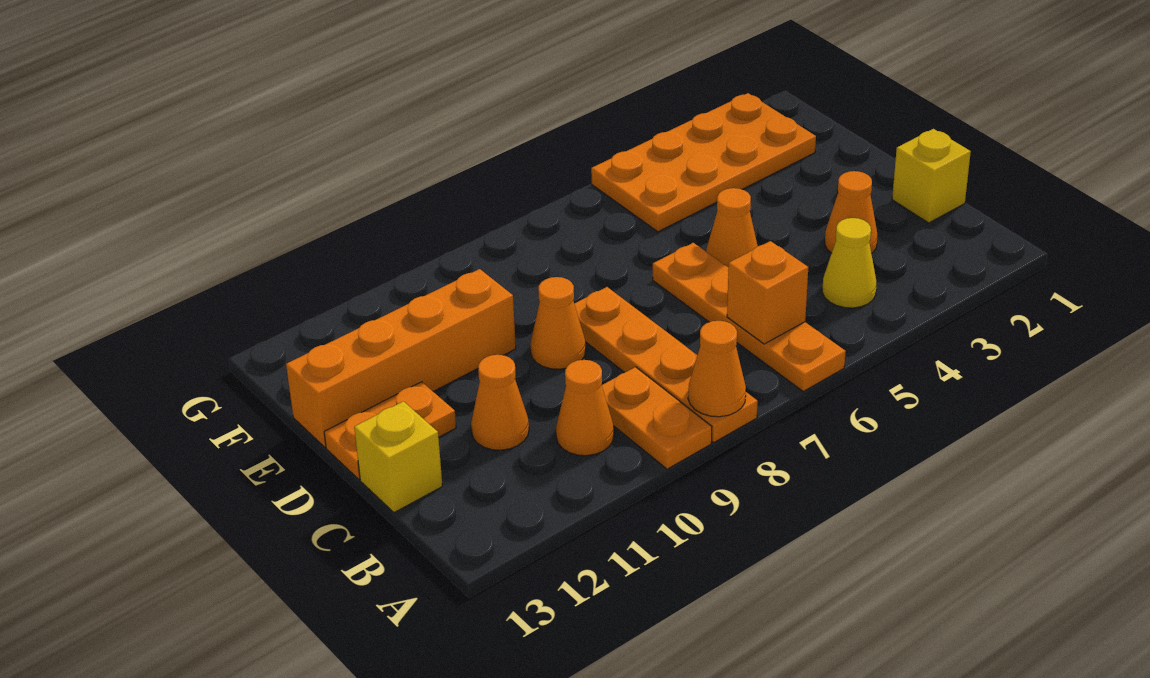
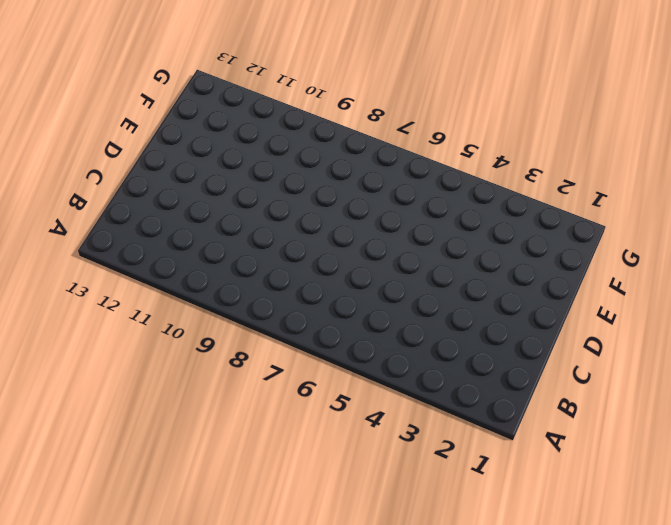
none -> orange plate A6:D6 level 1
none -> orange plate A8:D8 level 1
none -> orange plate A9:B9 level 1

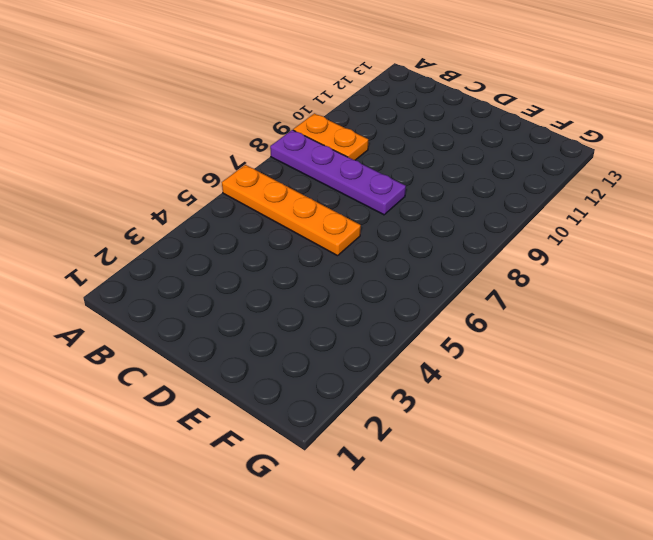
purple plate A8:D8 level 1 -> orange plate A8:D8 level 1
none -> yellow cone B4 level 1
none -> orange cone B10 level 1
none -> yellow brick C1 level 1

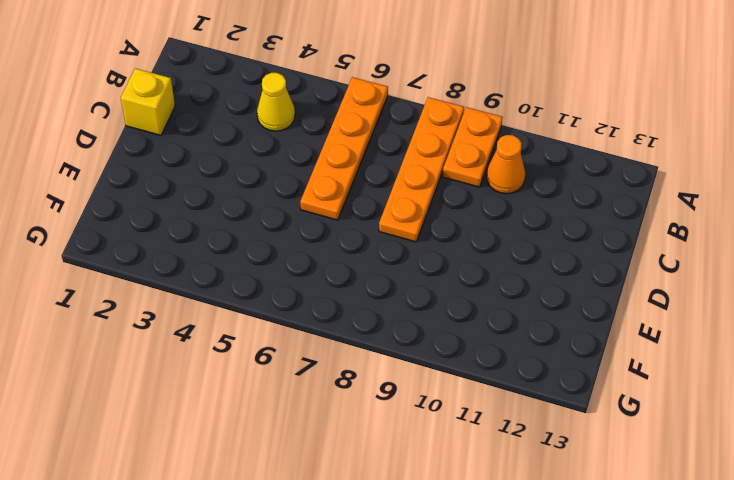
none -> orange cone C3 level 1
none -> orange cone C11 level 1
none -> yellow brick C13 level 1

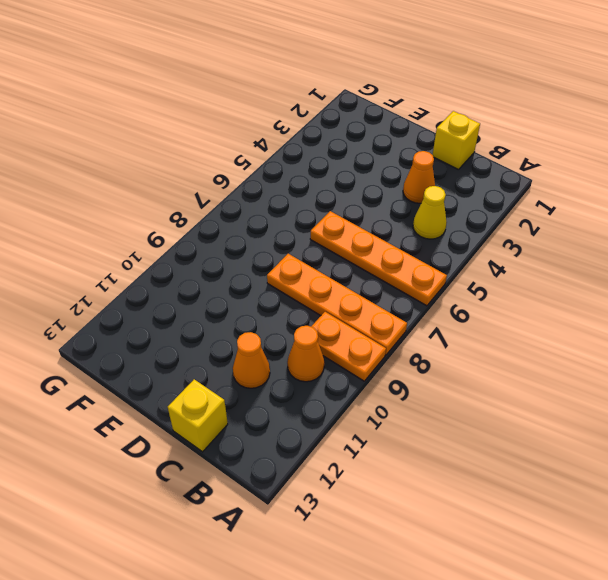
none -> orange cone D5 level 1
none -> orange cone D9 level 1
none -> orange plate D12:D13 level 1

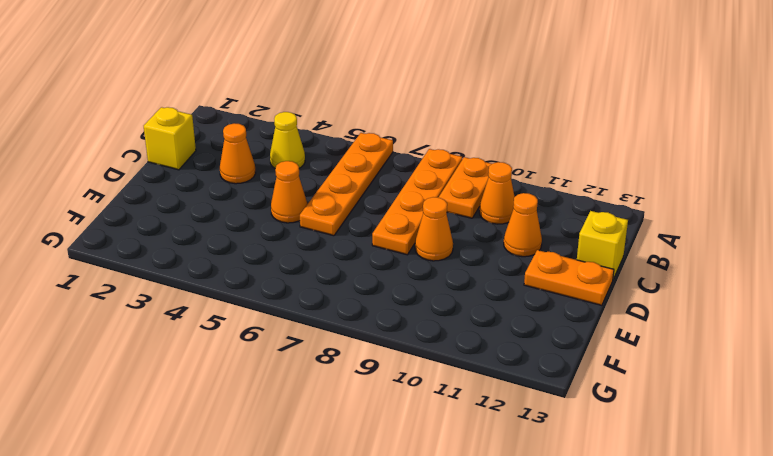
none -> orange brick E10:E13 level 1
none -> orange plate F2:G5 level 1
none -> orange cone A8 level 2

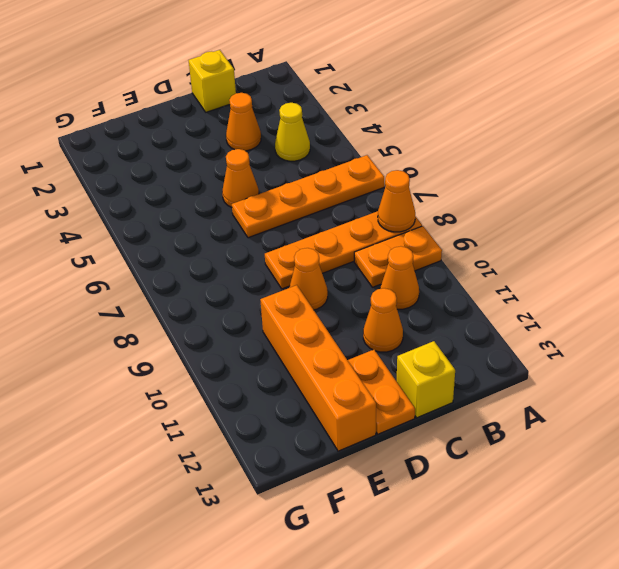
none -> orange plate F2:G5 level 1
none -> orange brick B6 level 2

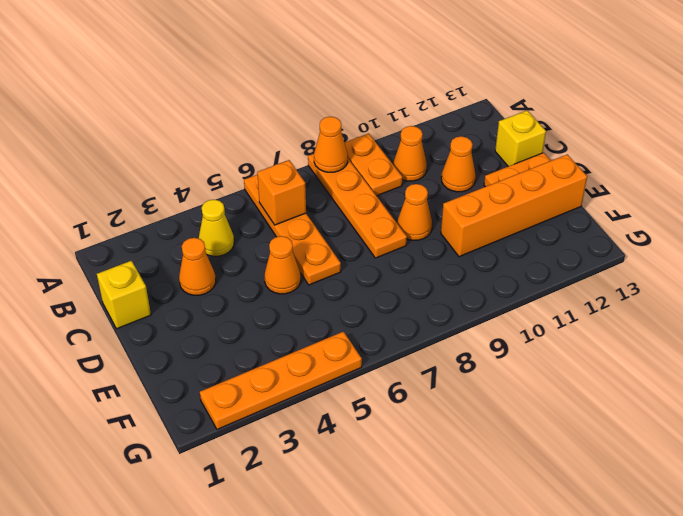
orange plate G2:G5 level 1 -> orange plate F2:G5 level 1

